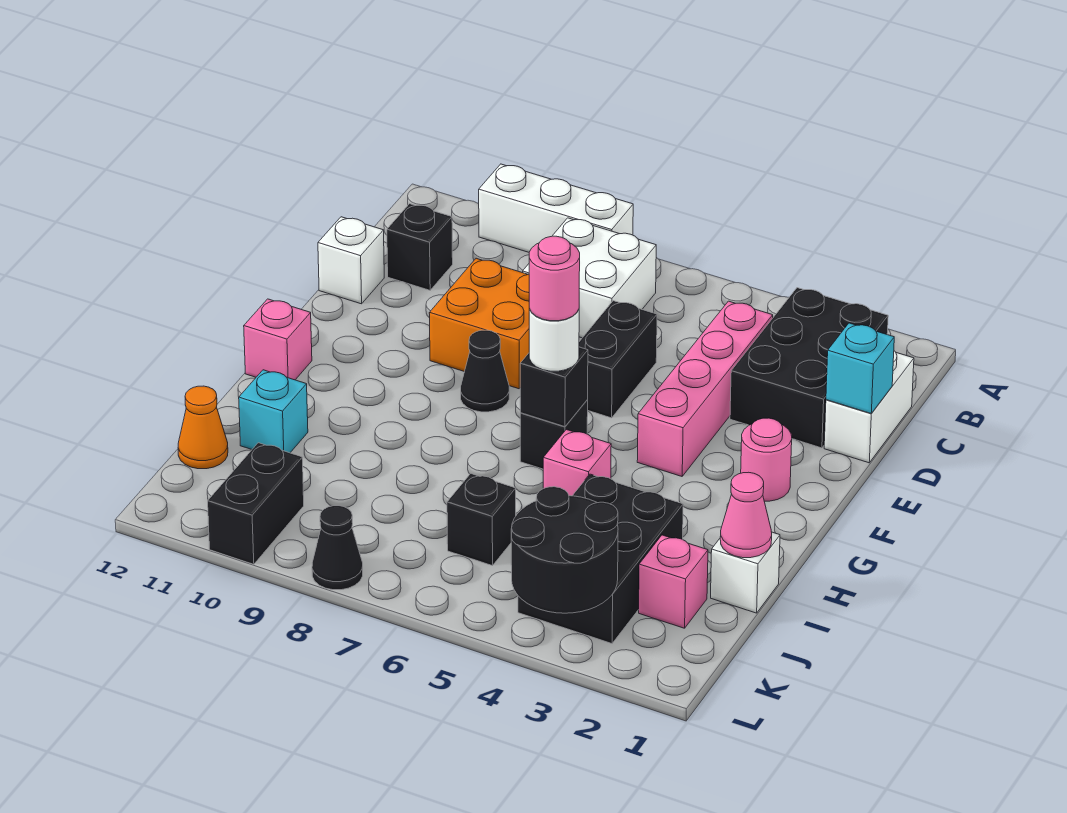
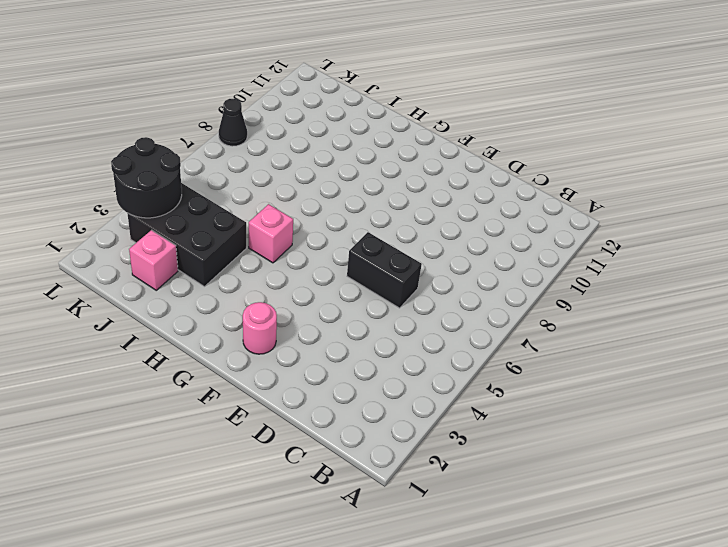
none -> white brick A8:A10 level 1
none -> black brick B2:D3 level 1
none -> white brick B7:C8 level 1

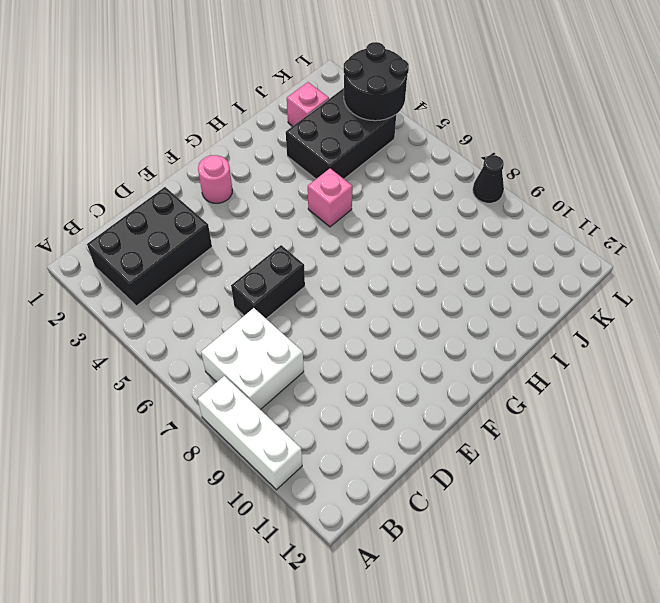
none -> white brick C1:D1 level 1
none -> pink brick C4:F4 level 1
none -> black brick C11 level 1

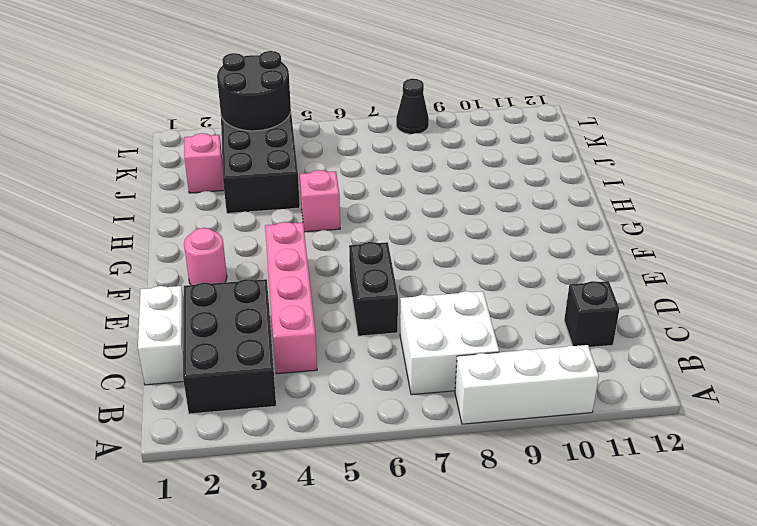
none -> orange brick D8:E9 level 1
none -> white brick D12 level 1
none -> black cone F8 level 1

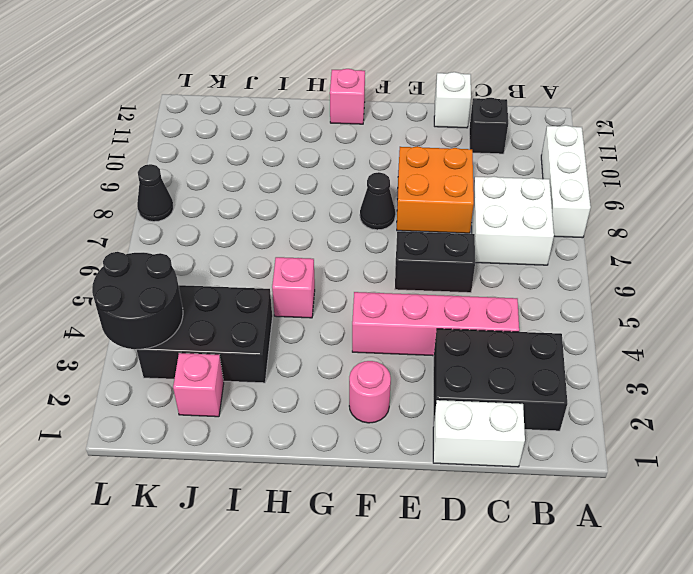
none -> black brick G6 level 1
none -> white brick I1 level 1
none -> cyan brick I11 level 1

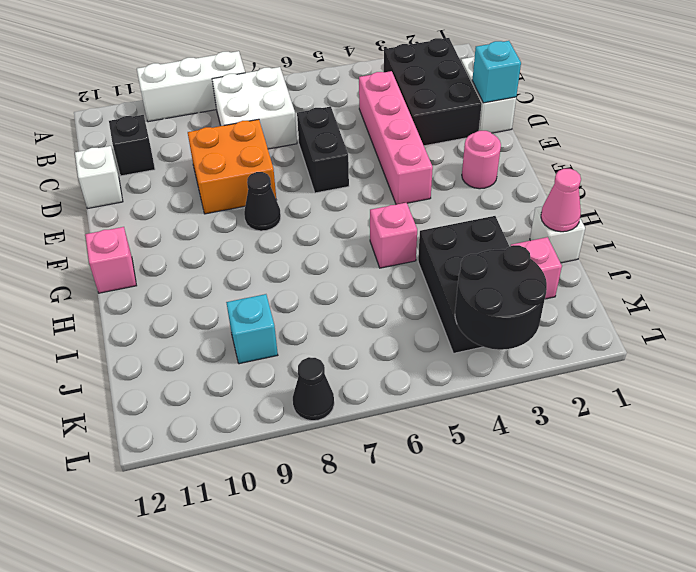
cyan brick J9 level 1 -> cyan brick I11 level 1
none -> black brick G6 level 1
none -> black brick J6 level 1
none -> orange cone J12 level 1

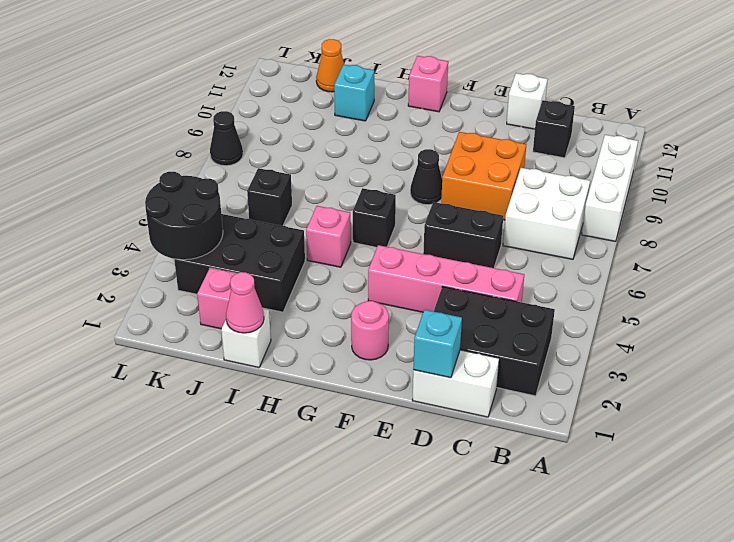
none -> black brick K10:L10 level 1
none -> black brick G6 level 2
none -> white round brick G6 level 3

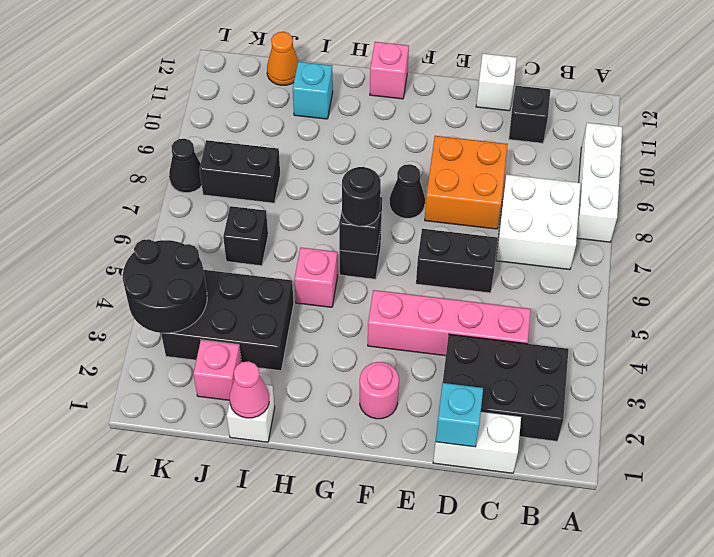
black round brick G6 level 3 -> white round brick G6 level 3
black brick J8:K8 level 1 -> black brick K10:L10 level 1
none -> pink round brick G6 level 4

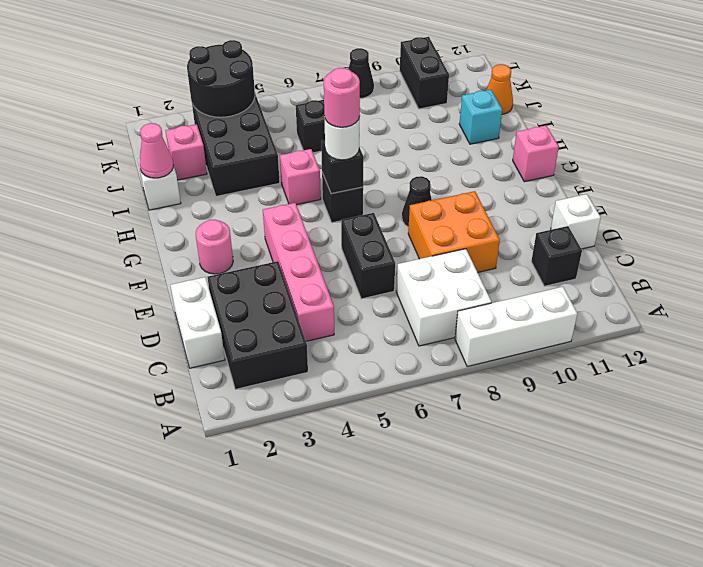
none -> cyan brick D1 level 2

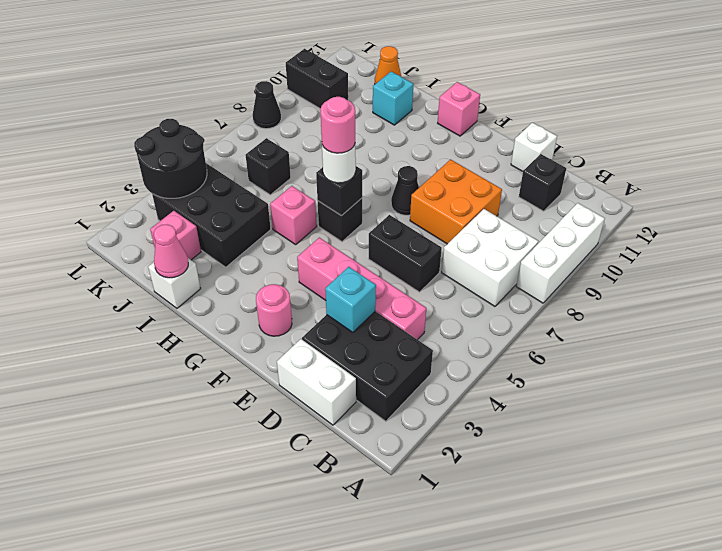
cyan brick D3 level 2 -> cyan brick D1 level 2

